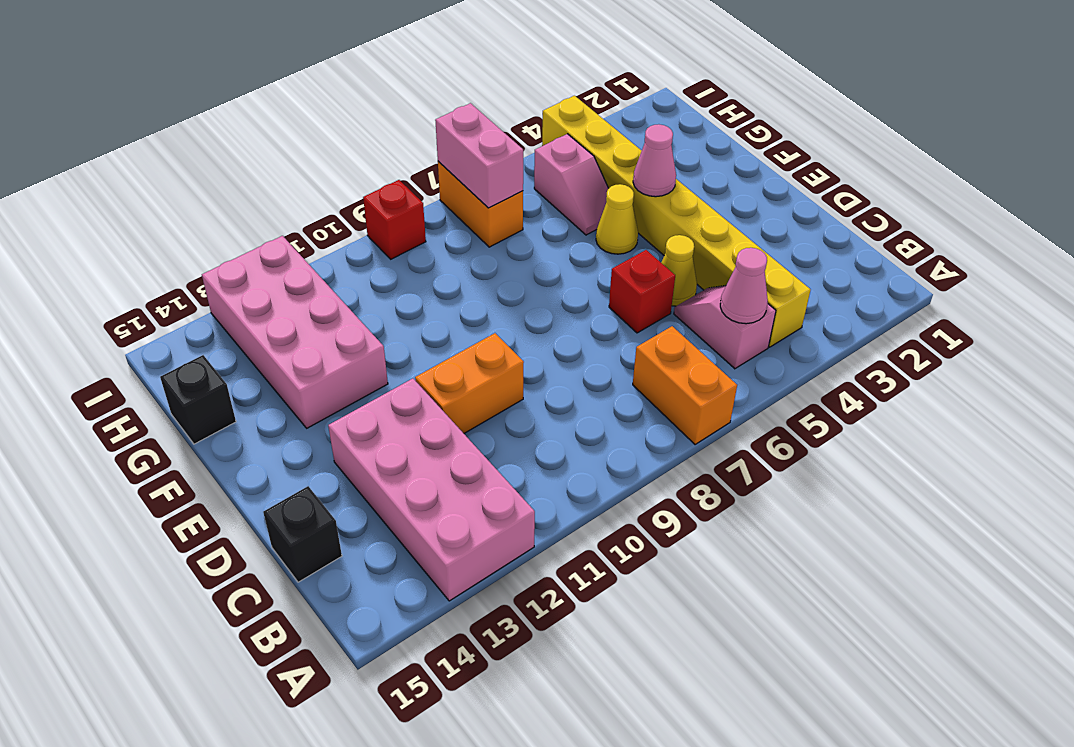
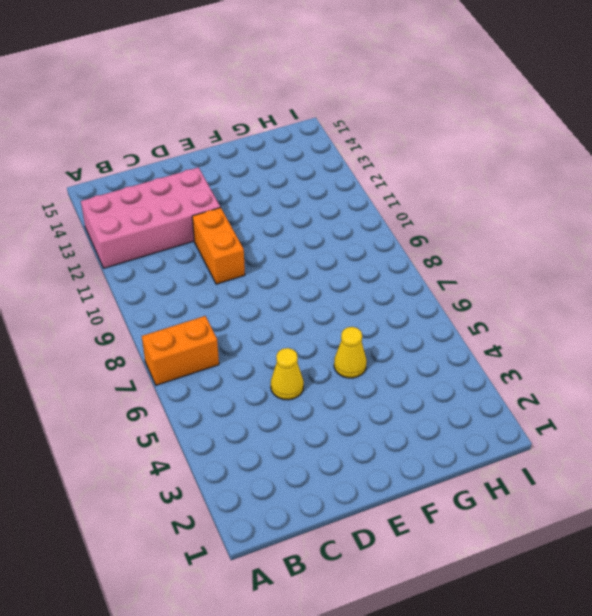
none -> yellow brick B4:I4 level 1
none -> pink slope B5:C5 level 1 top B
none -> black brick C15 level 1

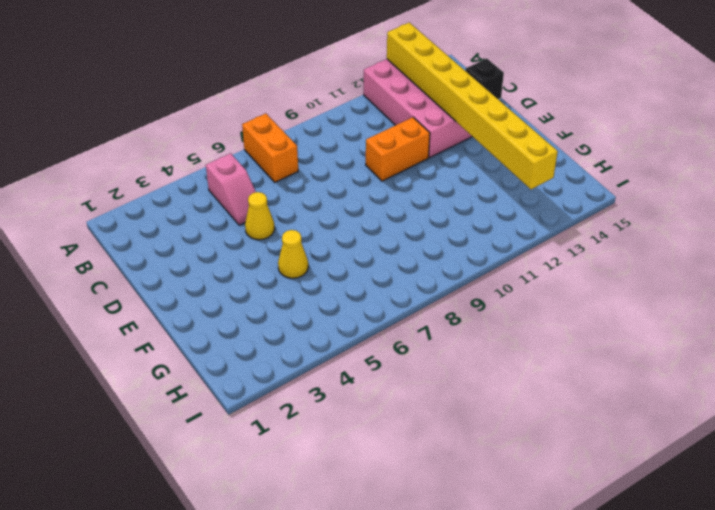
yellow brick A13:H13 level 2 -> yellow brick B4:I4 level 1
none -> red brick D6 level 1
none -> pink brick F12:I13 level 1
none -> pink slope G5:H5 level 1 top H

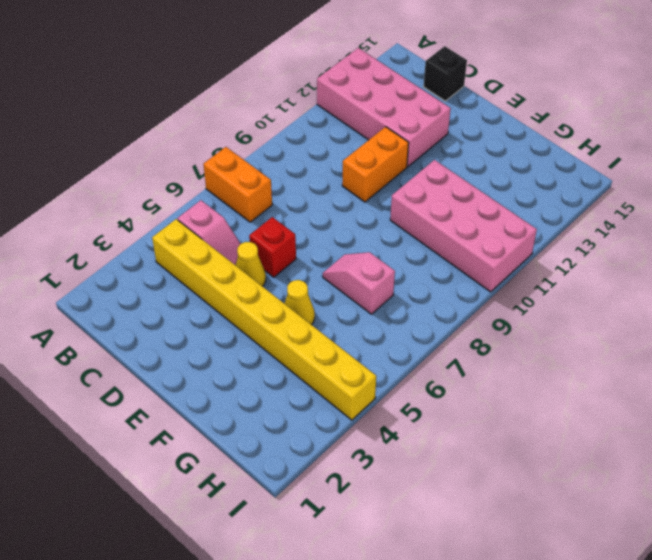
pink slope F7:G7 level 1 top G -> pink slope G5:H5 level 1 top H
pink brick F10:I11 level 1 -> pink brick F12:I13 level 1
none -> black brick G15 level 1
none -> orange brick H7:I7 level 1
none -> red brick I9 level 1

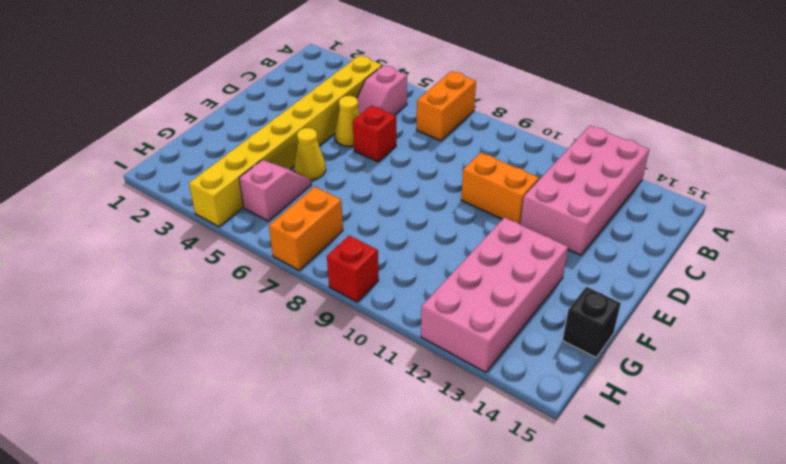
none -> black brick C15 level 1
none -> pink cone B5 level 2
none -> pink cone F4 level 2

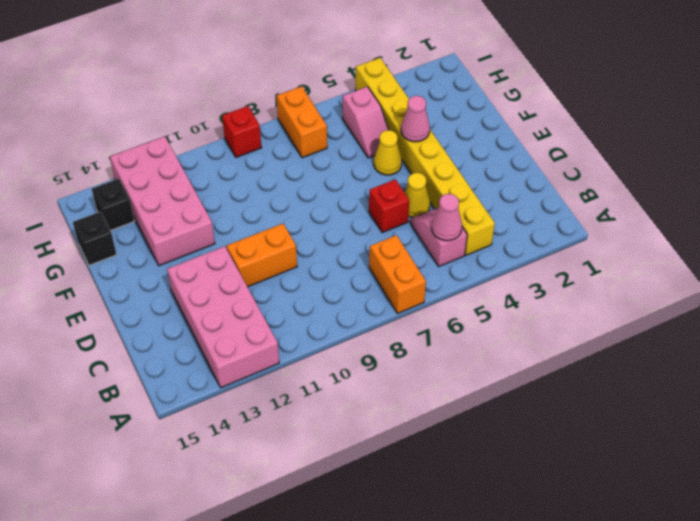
black brick H14 level 1 -> black brick C15 level 1
none -> pink brick H7:I7 level 2

